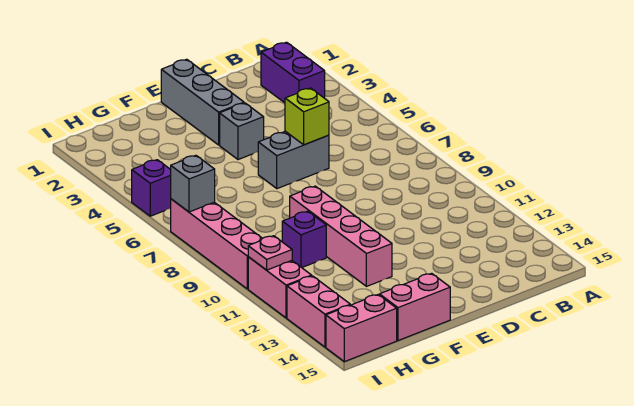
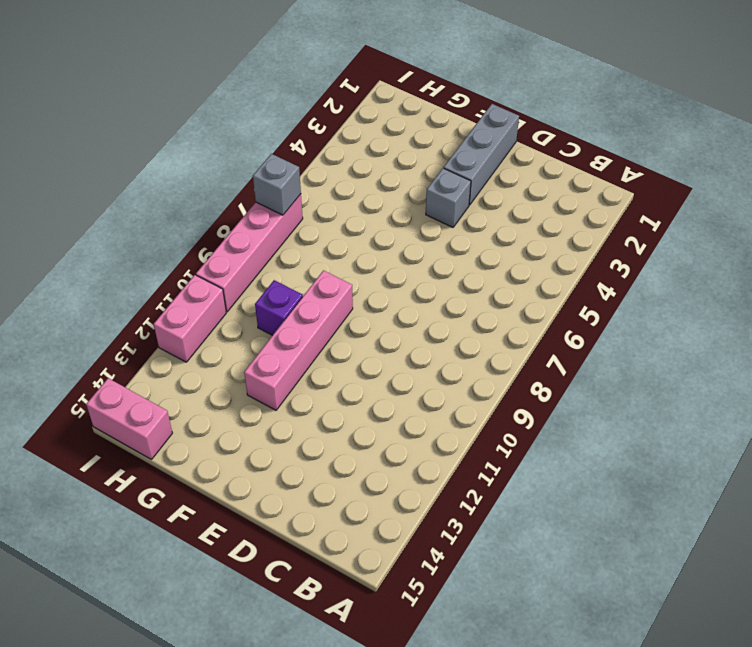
none -> purple brick B2:B3 level 1
none -> grey brick D6:E6 level 1
none -> pink brick F15:G15 level 1

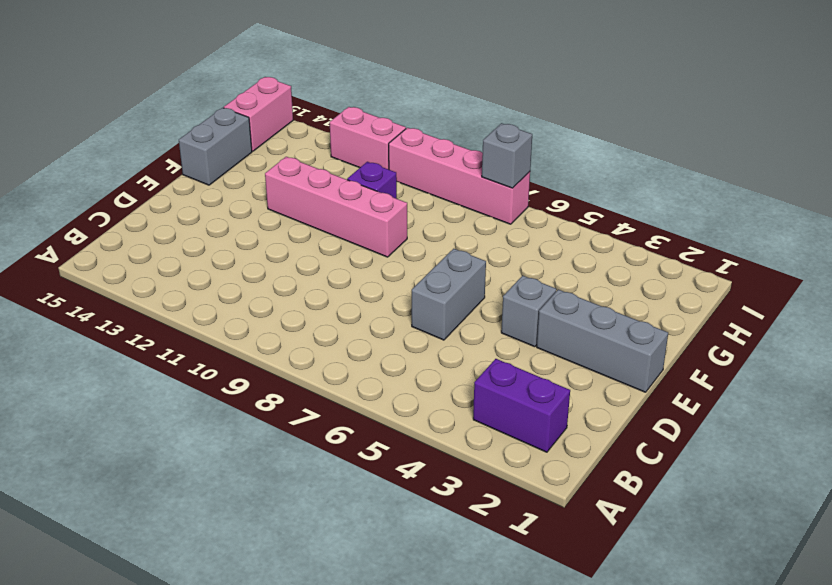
grey brick F15:G15 level 1 -> pink brick F15:G15 level 1
none -> purple brick I5 level 1
none -> pink brick I13:I14 level 1
none -> lime brick D6 level 2

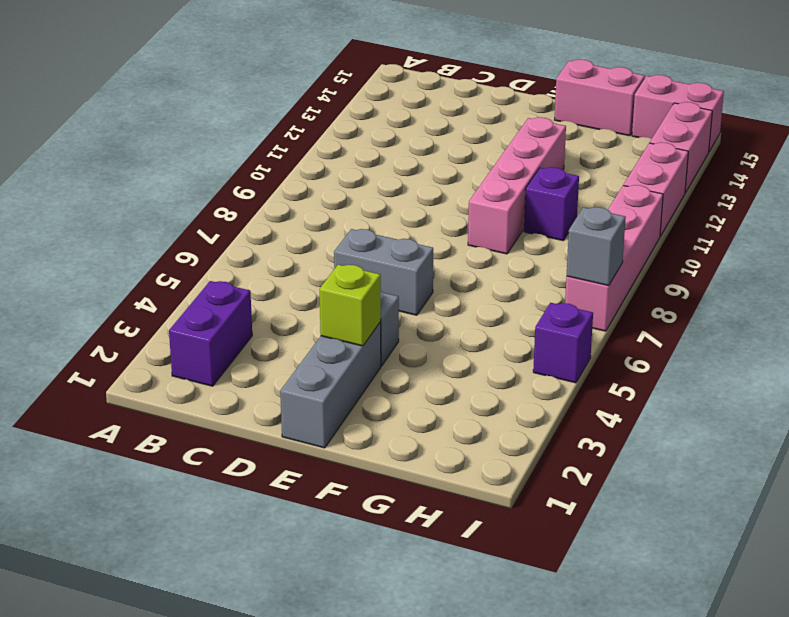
lime brick E3 level 2 -> lime brick D6 level 2
none -> pink plate I11 level 2

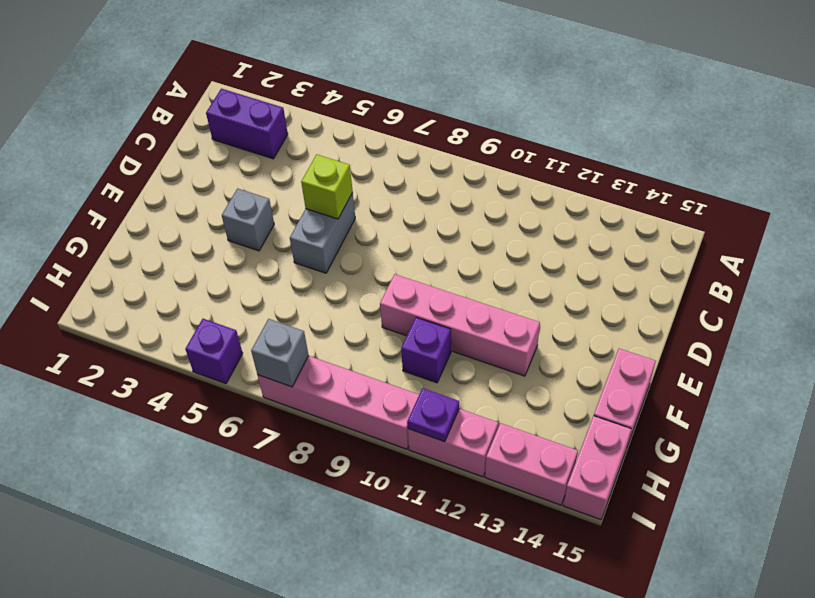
purple plate I11 level 2 -> pink plate I11 level 2
none -> grey brick E1:E3 level 1

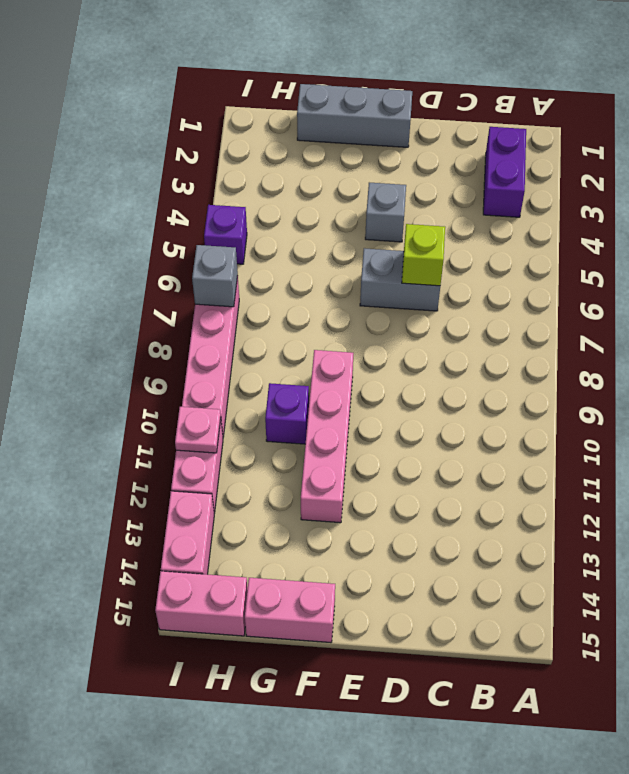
grey brick E1:G1 level 1 -> grey brick E1:E3 level 1

